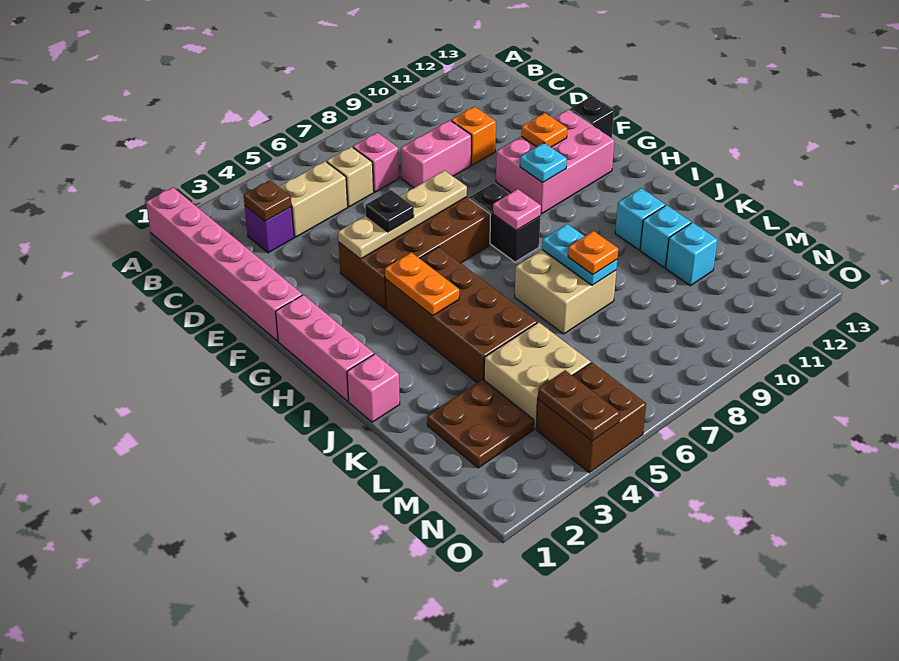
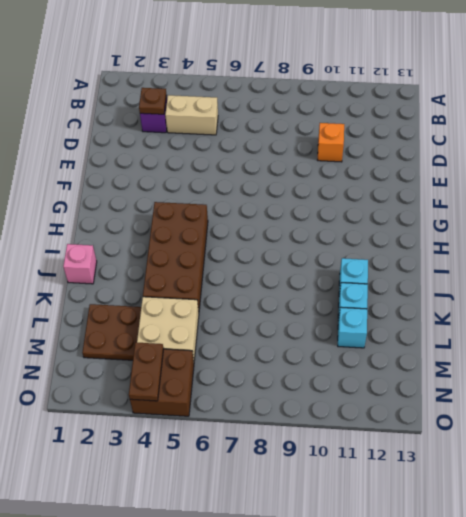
none -> pink brick A1:F1 level 1
none -> tan brick C6 level 1
none -> pink brick C7 level 1
none -> pink brick D8:D9 level 1

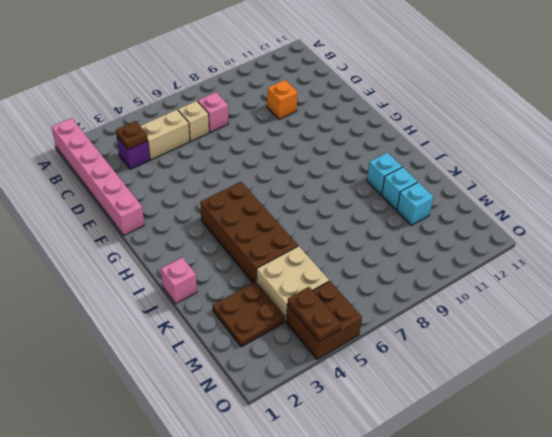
none -> pink brick D8:D9 level 1
none -> brown brick F4:G7 level 1
none -> pink brick F10:G12 level 1
none -> black brick F13 level 1

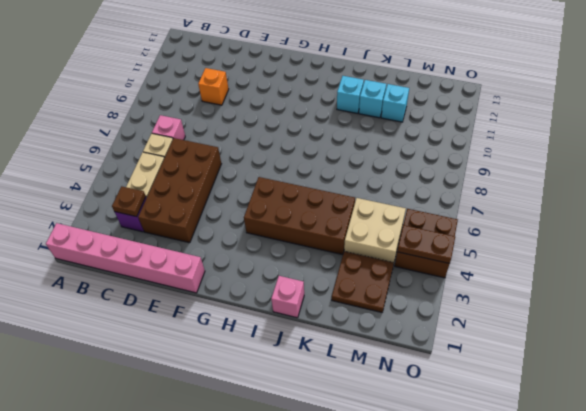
brown brick D3:E6 level 1 -> brown brick F4:G7 level 1
none -> pink brick D8:D9 level 1
none -> pink brick F10:G12 level 1
none -> black brick F13 level 1
none -> pink brick G1:I1 level 1

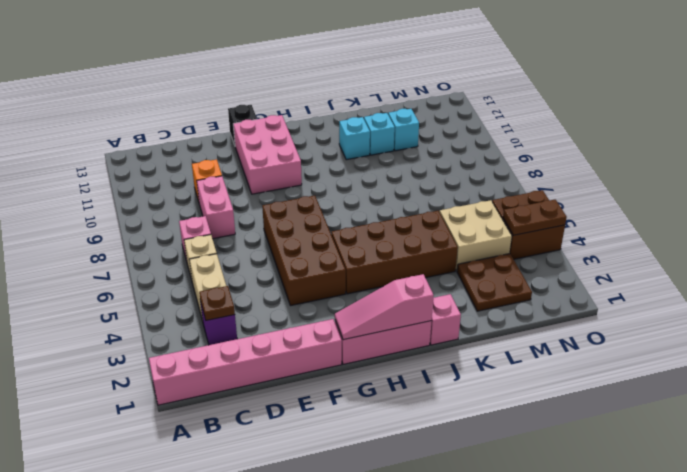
pink slope G1:I1 level 2 top I -> none
none -> black brick G8:H8 level 1
none -> tan brick J7:K8 level 1
none -> tan plate F4:F7 level 2
none -> orange plate F11 level 2

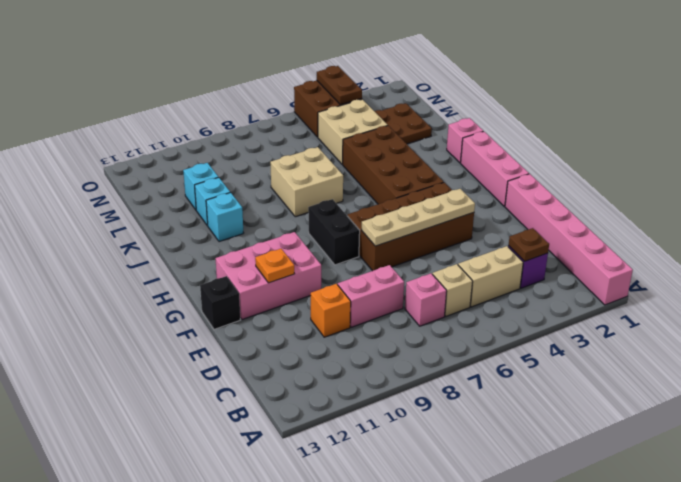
none -> cyan plate G10 level 2
none -> orange plate H4:I4 level 2
none -> pink plate H8 level 2
none -> cyan plate J8:K8 level 2

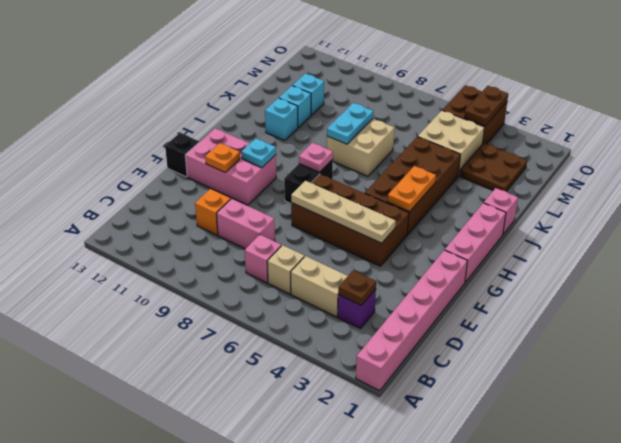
none -> black plate F5 level 3
none -> orange plate K8 level 3

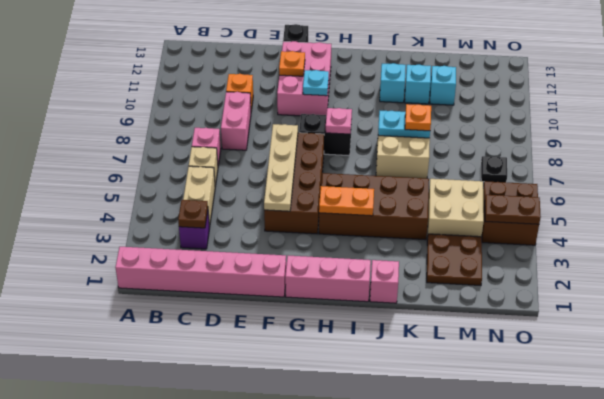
black plate N7 level 1 -> black plate F5 level 3

